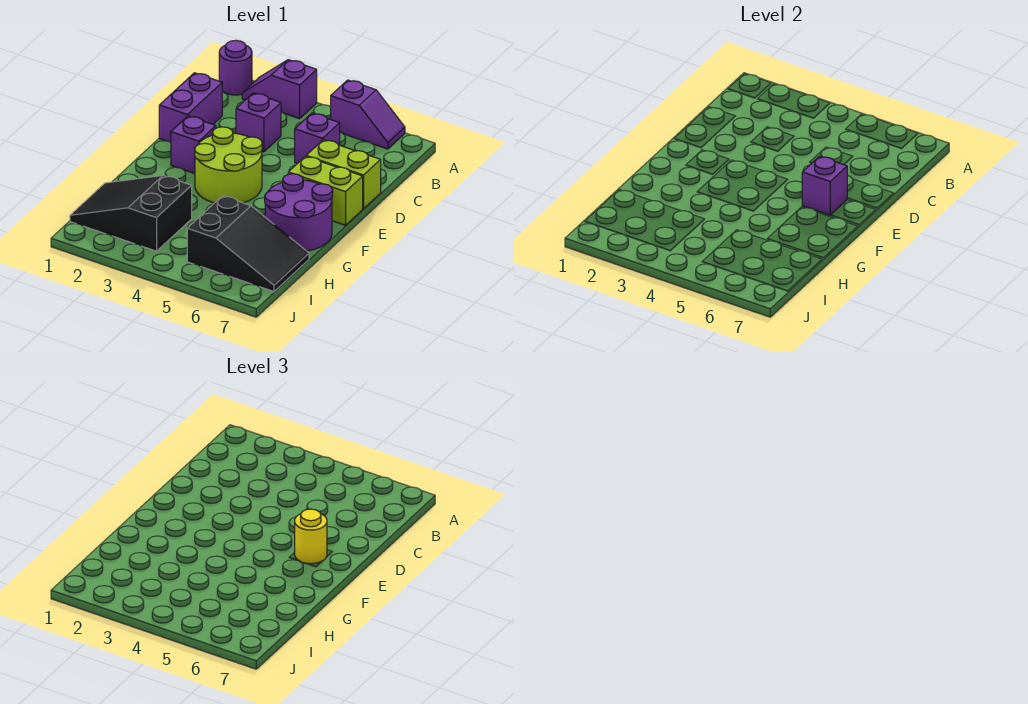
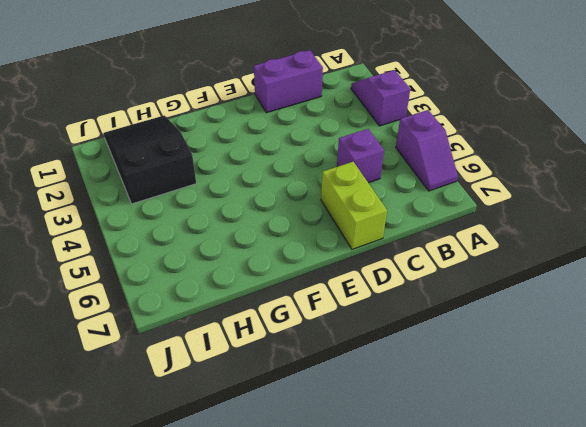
none -> purple round brick A1 level 1
none -> purple brick C3 level 1
none -> purple brick E2 level 1

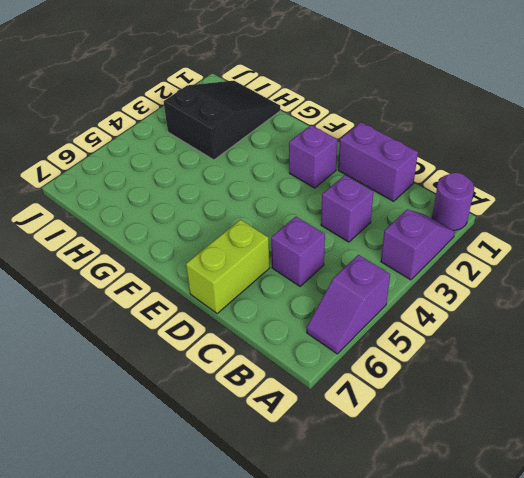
none -> lime round brick E3:F4 level 1
none -> lime brick E6:E7 level 1
none -> purple round brick F6:G7 level 1

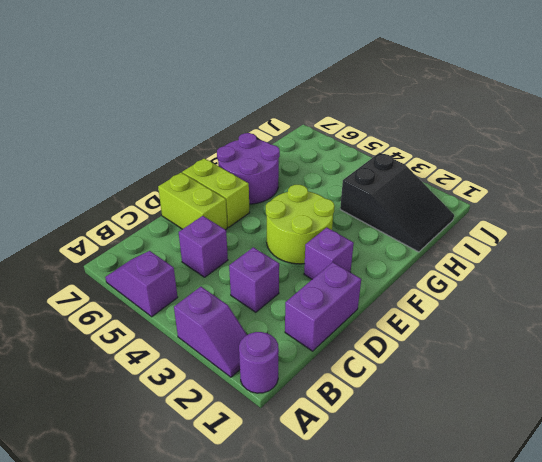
none -> black slope H5:I7 level 1 top 5
none -> purple brick E6 level 2
none -> yellow round brick E6 level 3

